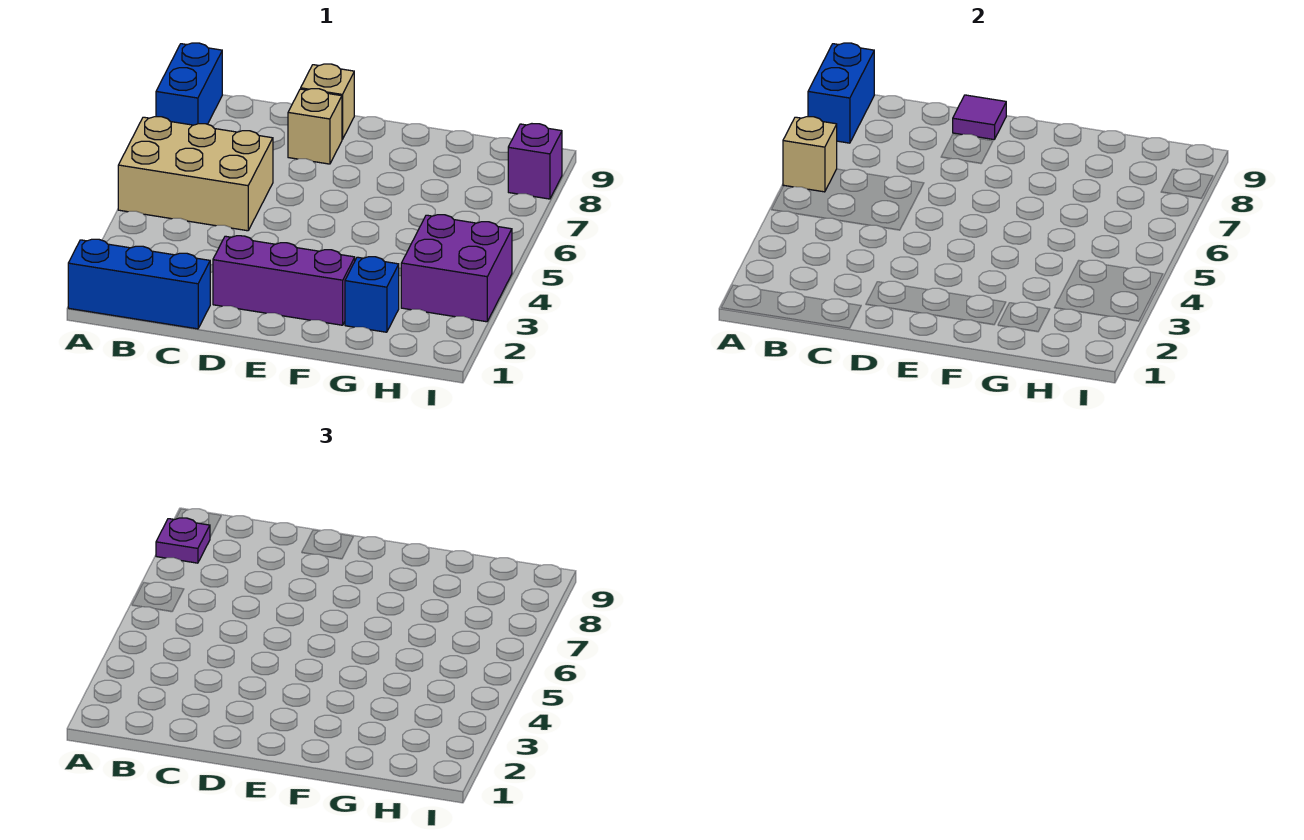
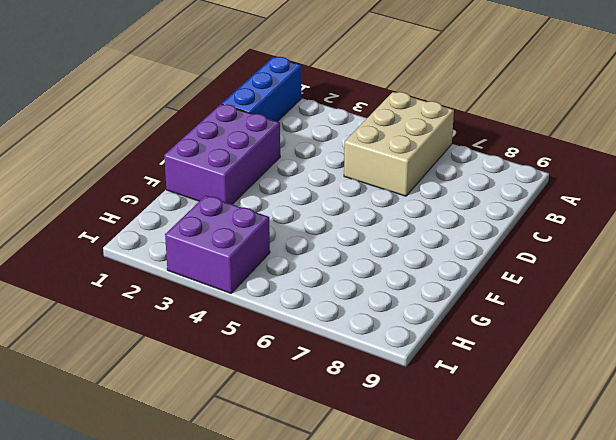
purple brick D1:F2 level 1 -> purple brick D2:F2 level 1
none -> blue brick A8:A9 level 1
none -> tan brick D8 level 1
none -> tan brick D9 level 1

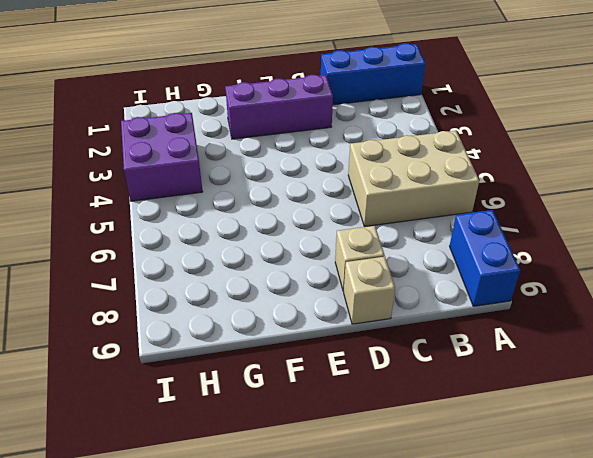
none -> blue brick G2 level 1
none -> purple brick I8 level 1
none -> tan brick A6 level 2

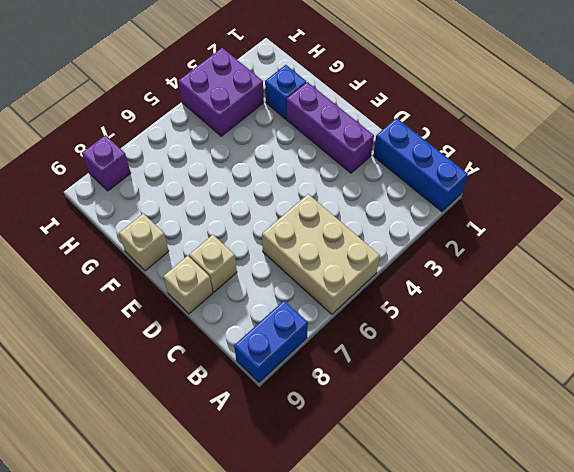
tan brick F9 level 1 -> tan brick A6 level 2
none -> blue brick A8:A9 level 2
none -> purple tile D9 level 2
none -> purple plate A8 level 3

